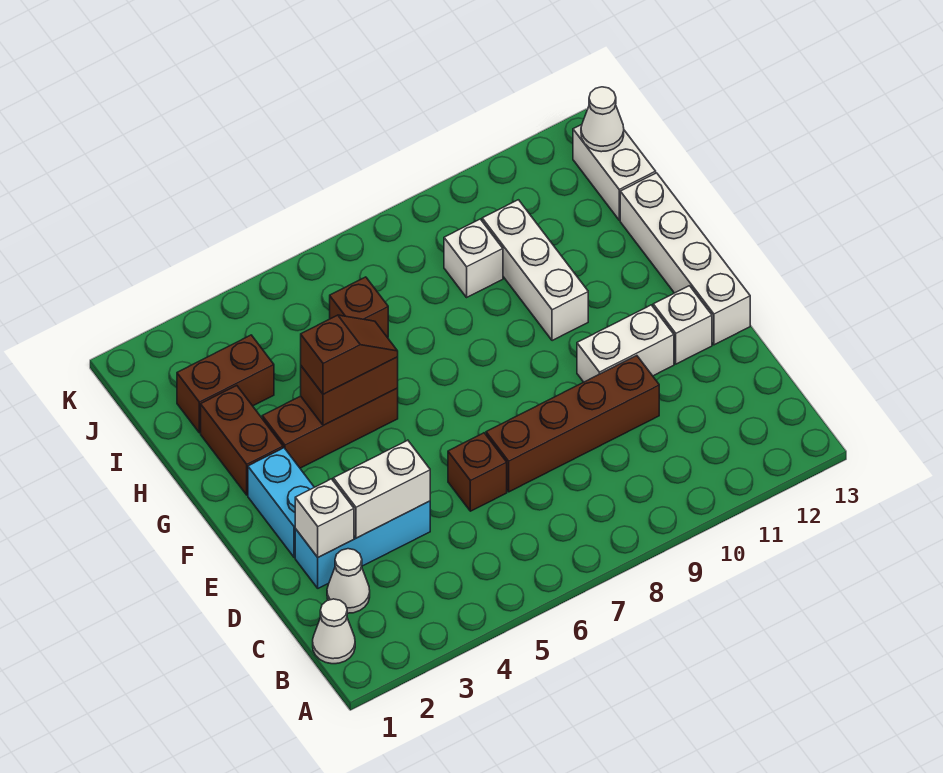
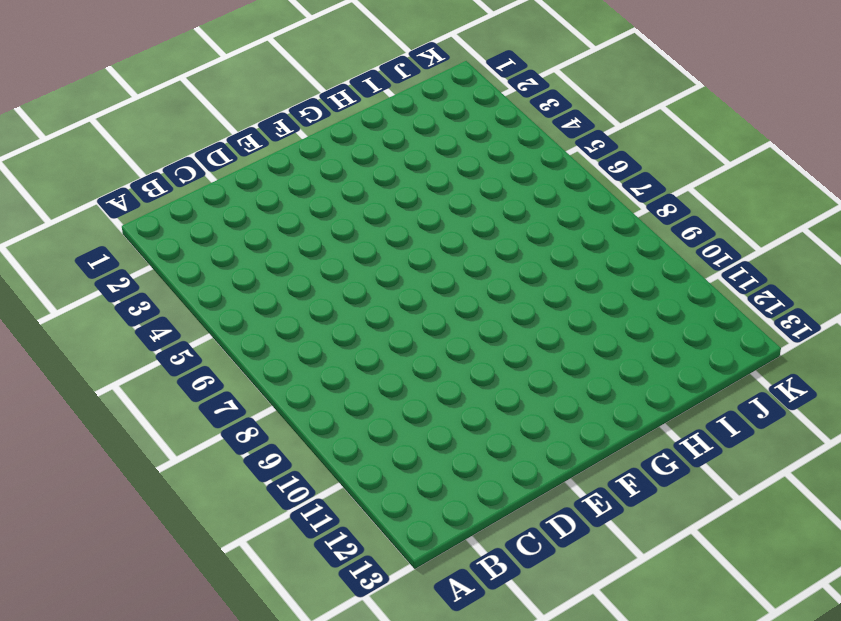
none -> white cone B1 level 1
none -> white cone C2 level 1
none -> cyan brick D2:D4 level 1

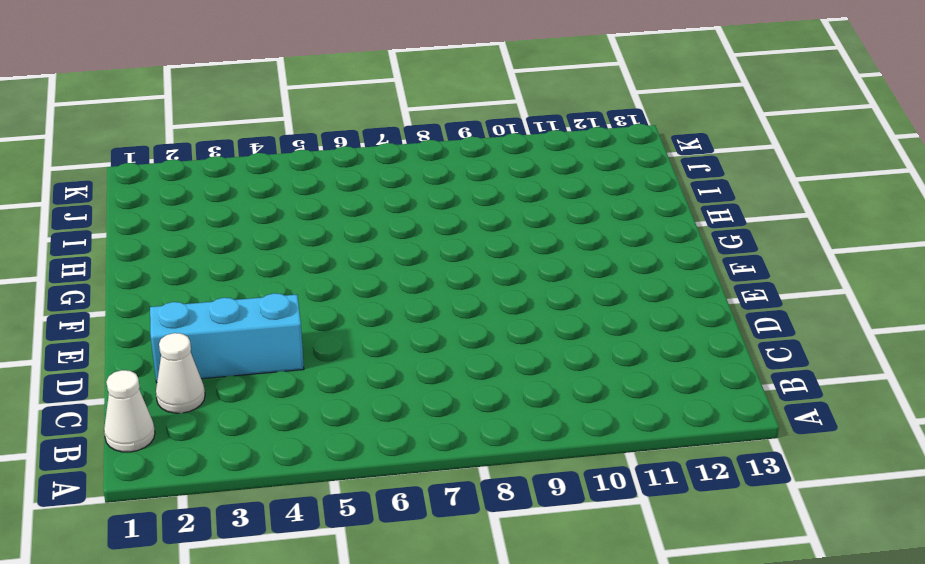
none -> brown brick D6 level 1
none -> brown brick D7:D10 level 1
none -> cyan brick E2:F2 level 1

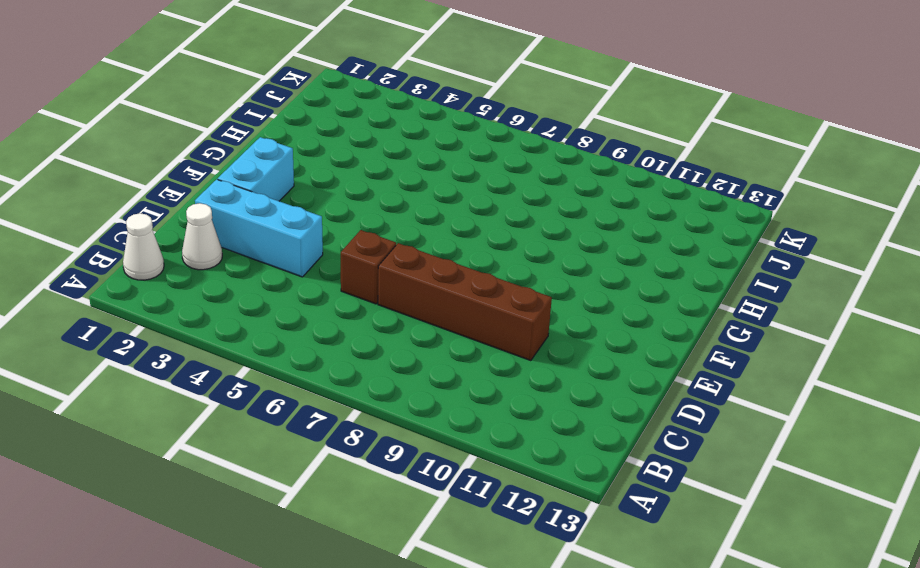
none -> white brick E10:E11 level 1
none -> white brick E12 level 1
none -> white brick E13:H13 level 1

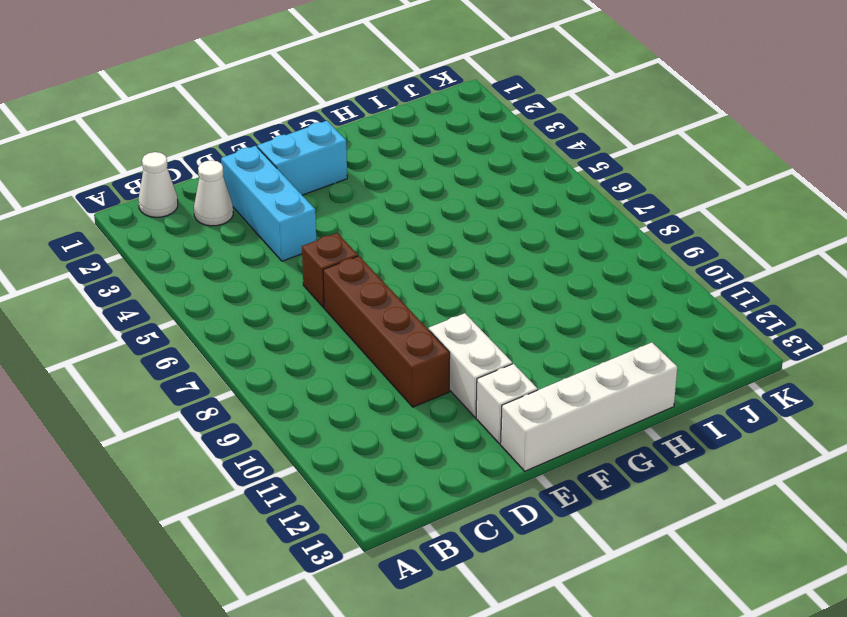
none -> brown brick G2:H2 level 1
none -> brown brick G3:G5 level 1
none -> white brick G10:I10 level 1

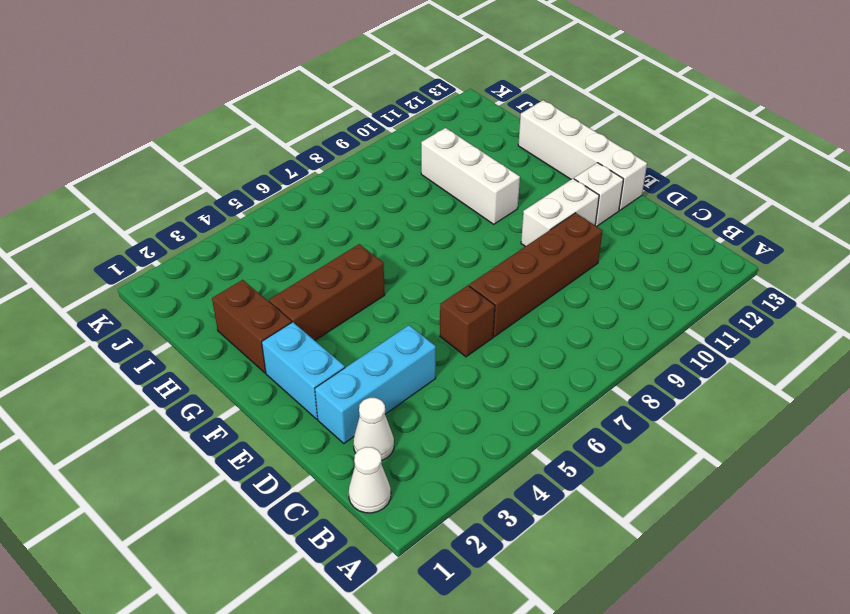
none -> brown brick I2:I3 level 1
none -> brown brick I6 level 1
none -> white brick I9 level 1

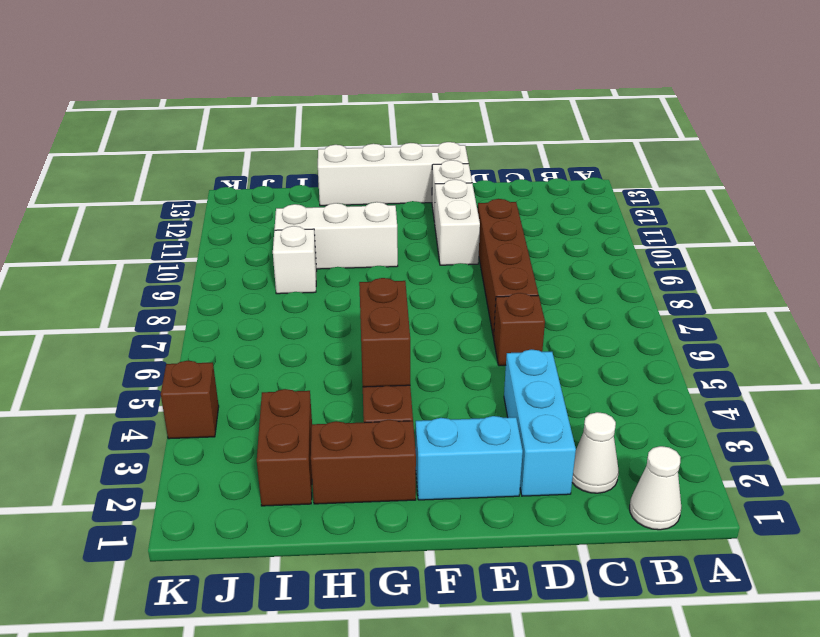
brown brick K4 level 1 -> brown brick I6 level 1
none -> white brick I13:J13 level 1
none -> white brick D2 level 2
none -> white brick D3:D4 level 2

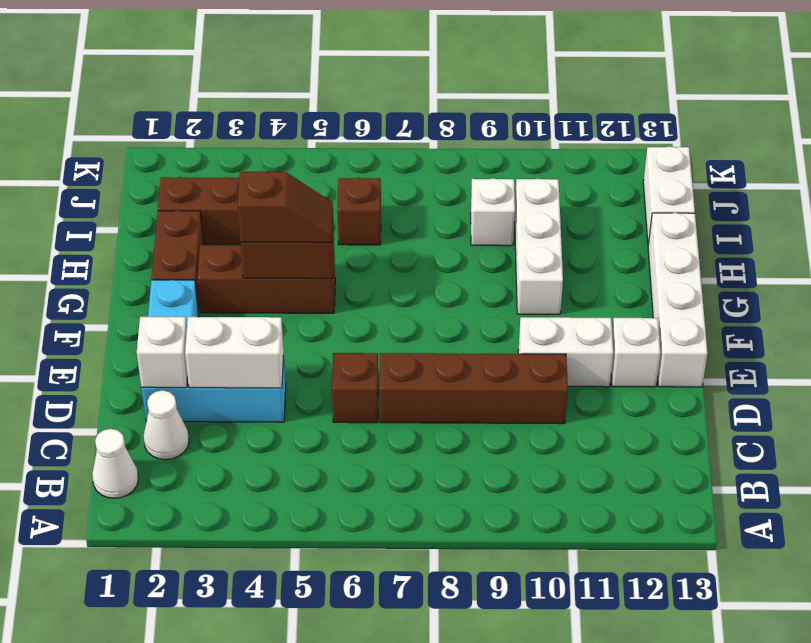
none -> white cone J13 level 2

